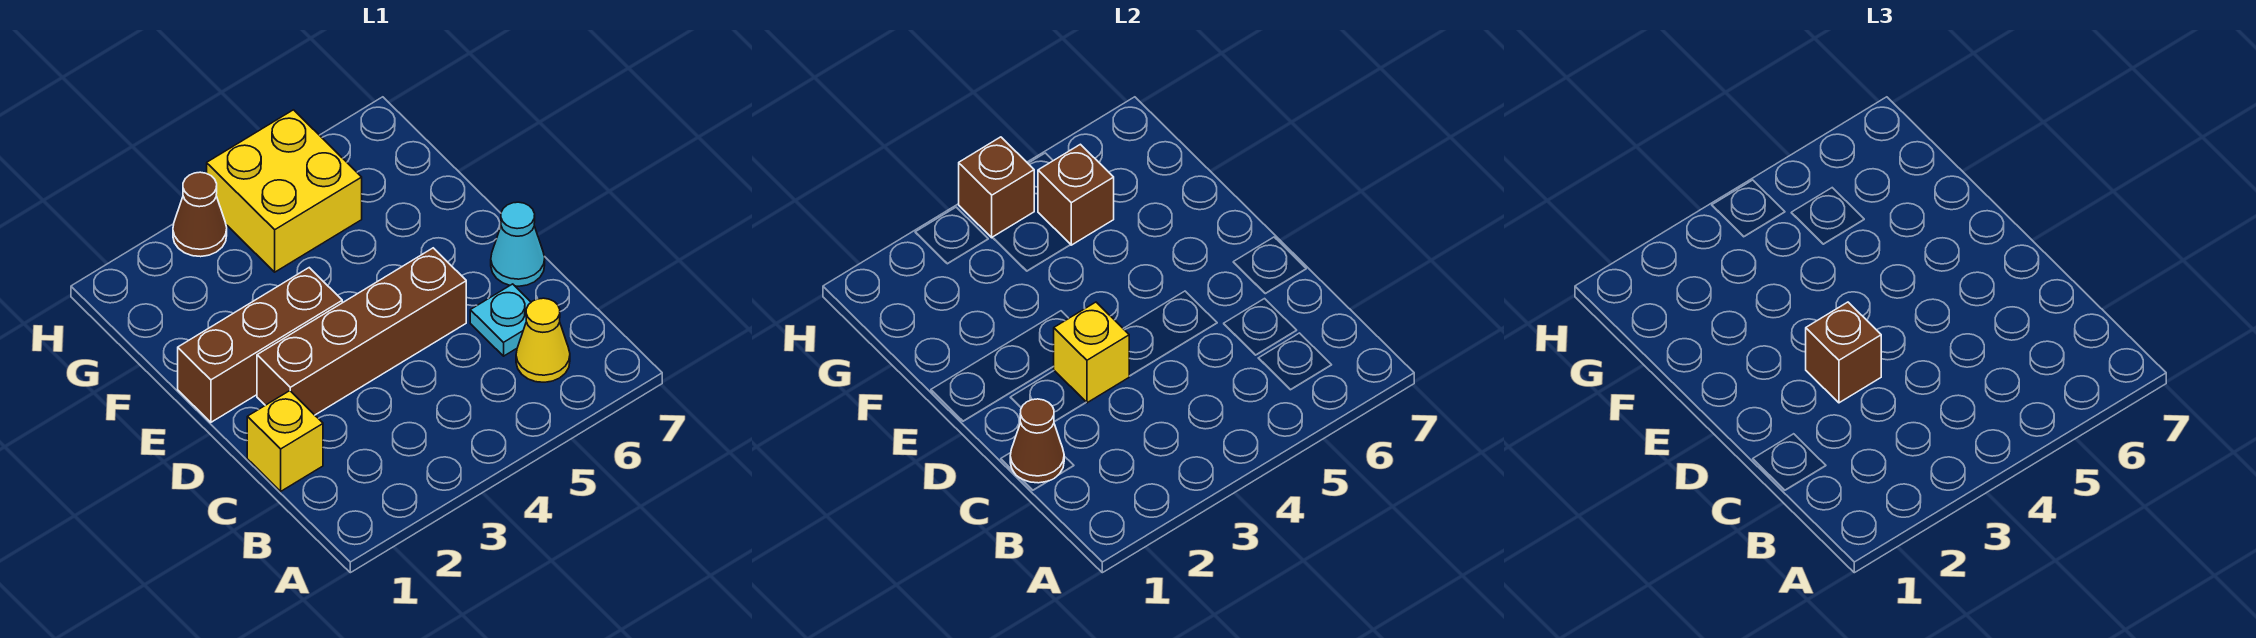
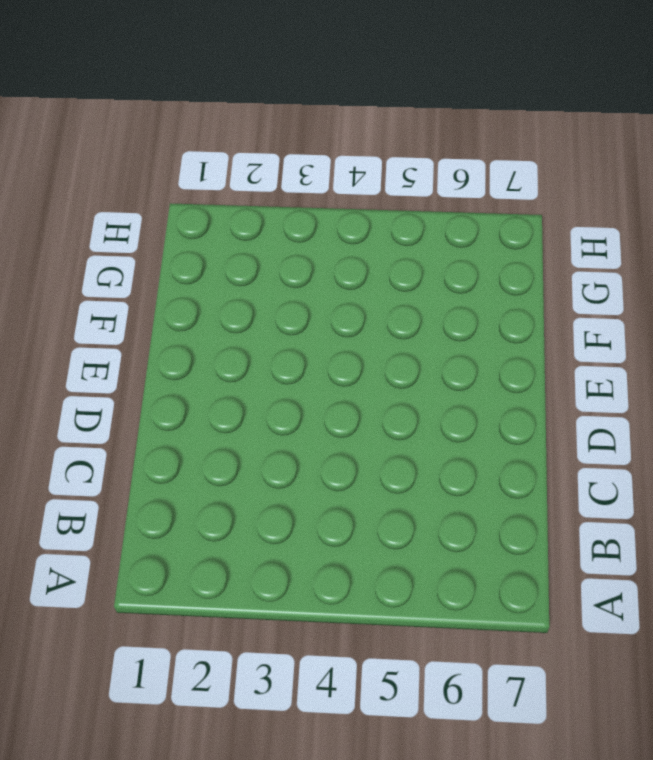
none -> yellow cone B6 level 1
none -> yellow brick C1 level 1
none -> cyan plate C6 level 1

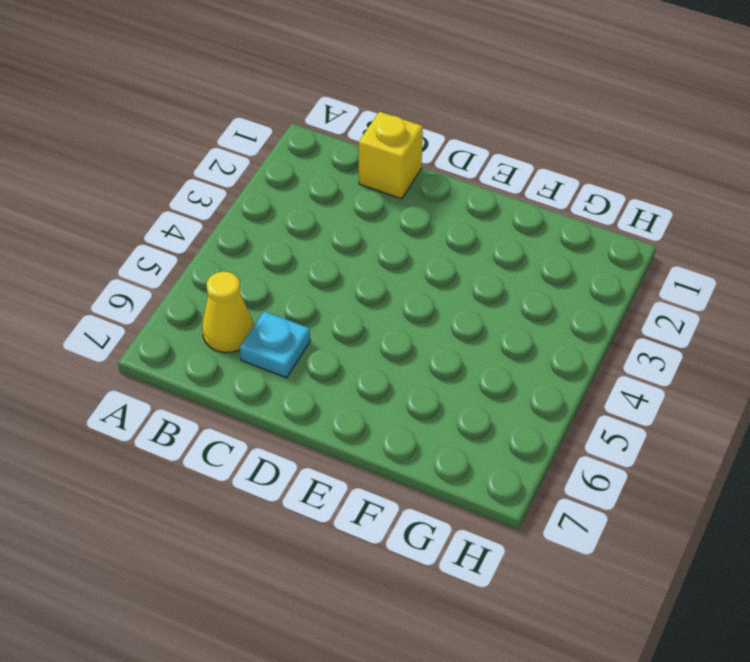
none -> brown brick D2:D5 level 1
none -> cyan cone D7 level 1
none -> brown brick E1:E3 level 1

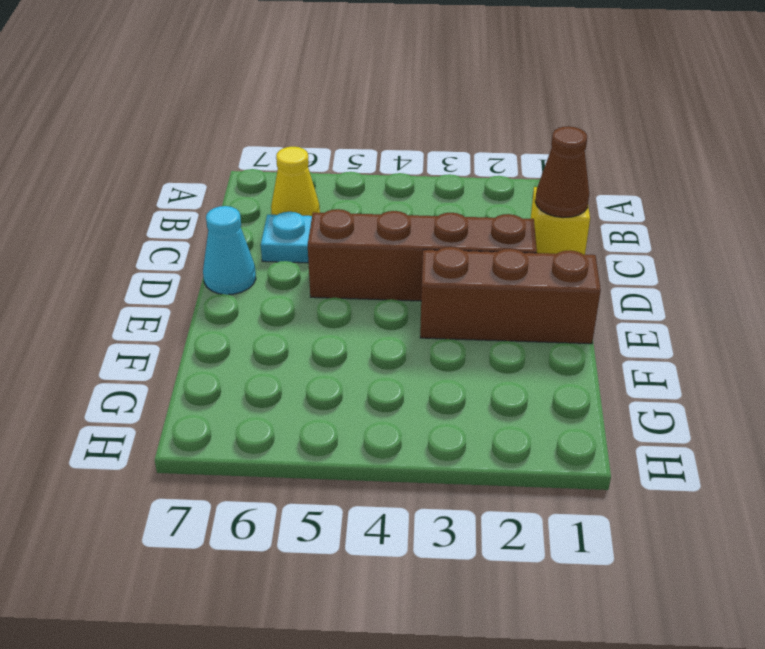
none -> yellow brick G4:H5 level 1
none -> brown cone H3 level 1
none -> yellow brick D3 level 2

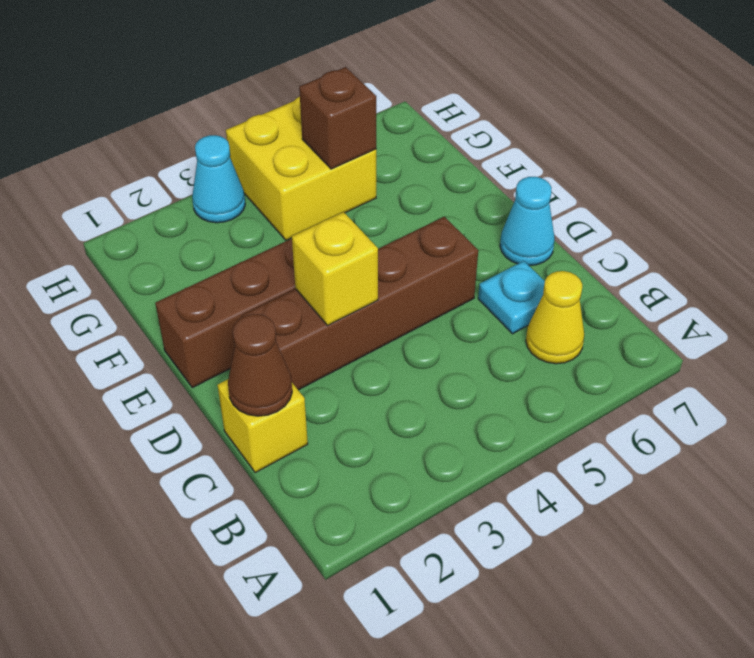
cyan cone H3 level 1 -> brown cone H3 level 1
none -> brown brick H4 level 2
none -> brown brick D3 level 3

